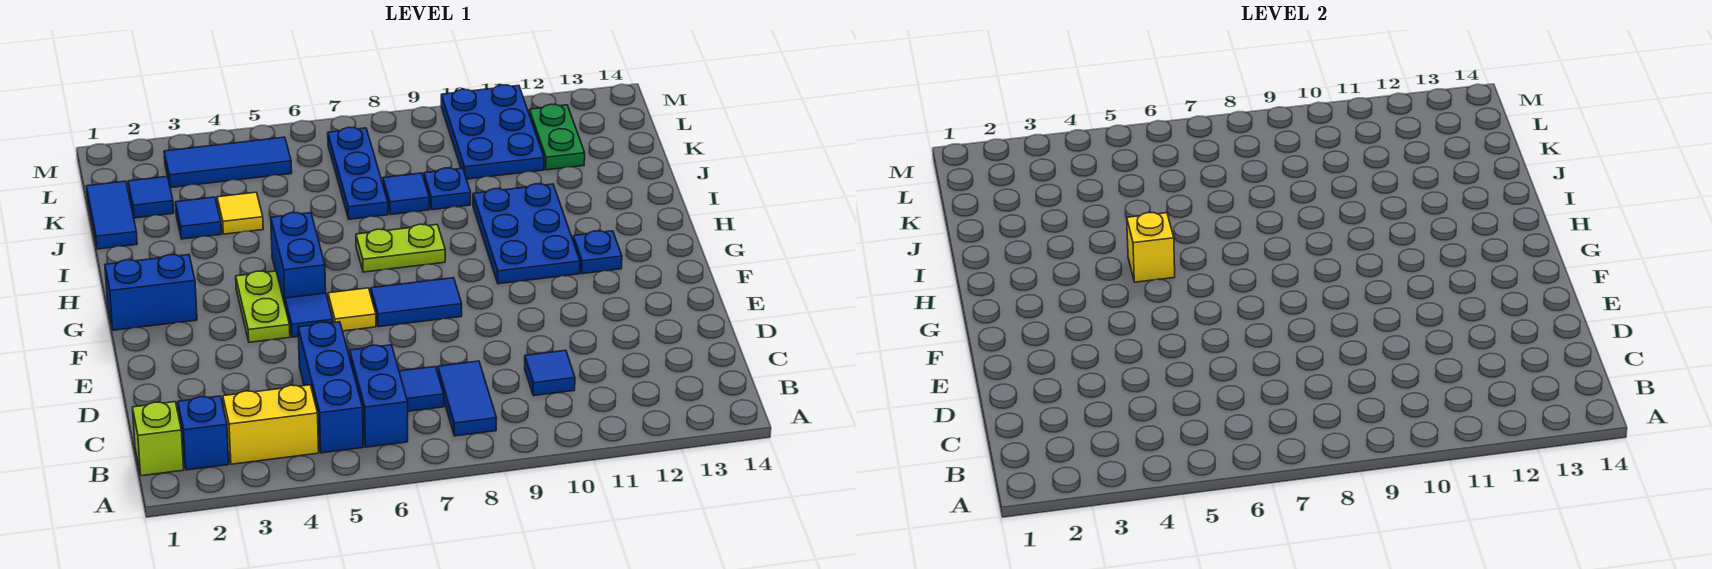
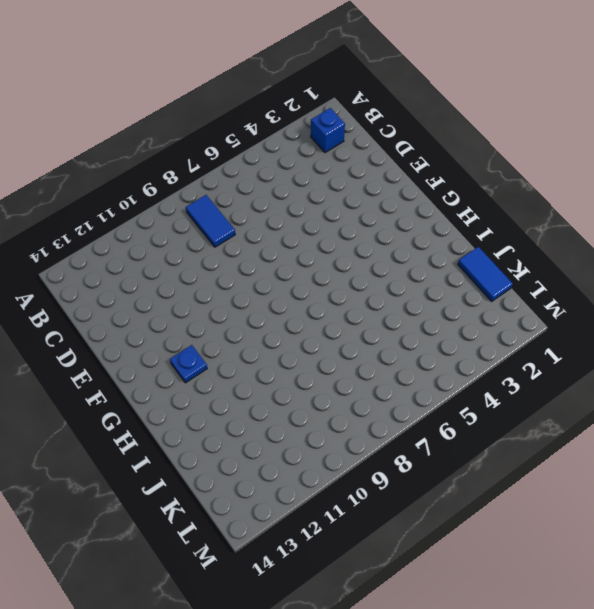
none -> lime brick B1 level 1
none -> yellow brick B3:B4 level 1
none -> blue brick B5:D5 level 1

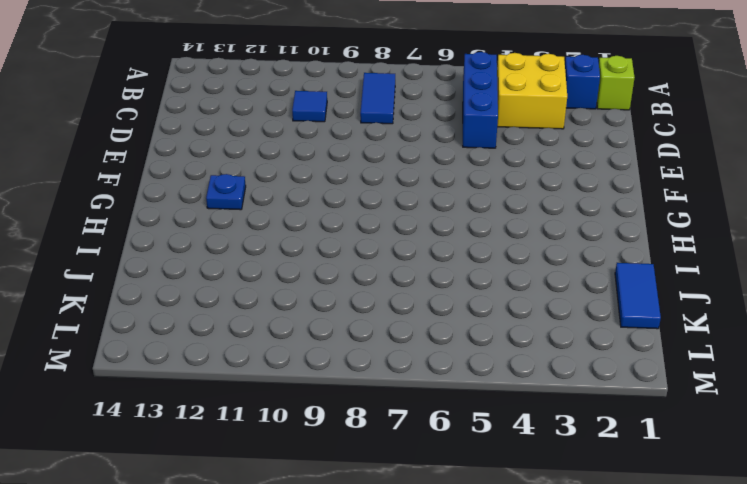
yellow brick B3:C4 level 1 -> yellow brick B3:B4 level 1
none -> blue brick B6:C6 level 1
none -> blue tile C7 level 1
none -> lime plate F4:G4 level 1

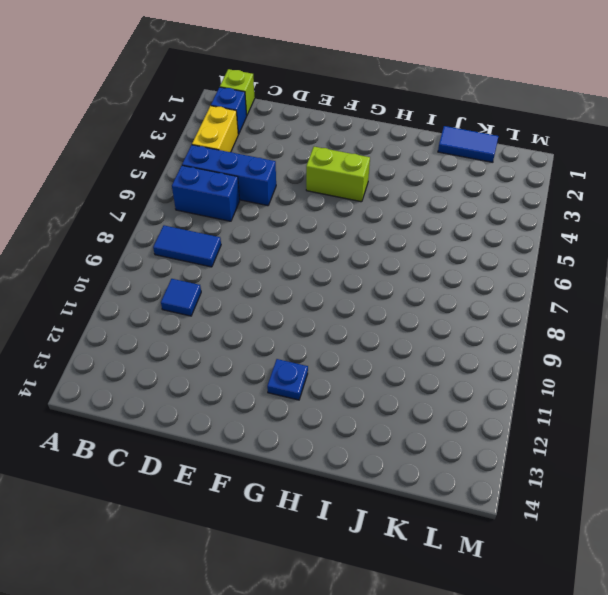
lime brick F4:G4 level 1 -> lime plate F4:G4 level 1
none -> blue tile C7 level 1
none -> blue tile F5 level 1
none -> yellow tile F6 level 1

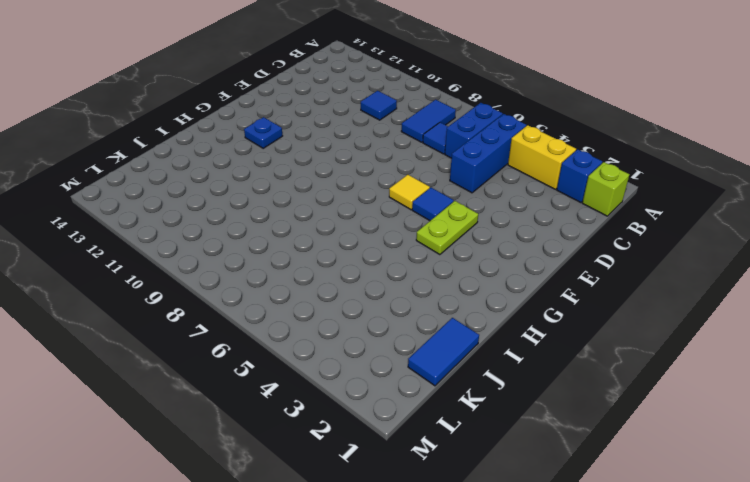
none -> blue tile F7:F8 level 1
none -> blue brick G1:G2 level 1
none -> blue brick G5:H5 level 1

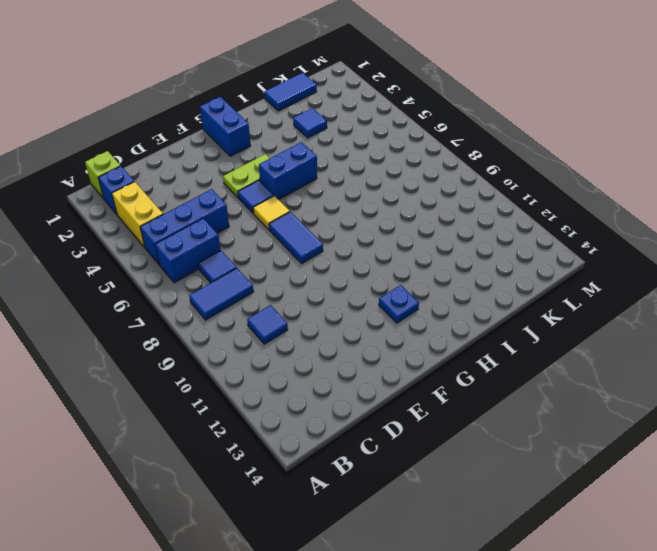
none -> blue plate G10:I11 level 1
none -> lime plate H7:H8 level 1
none -> yellow tile J4 level 1

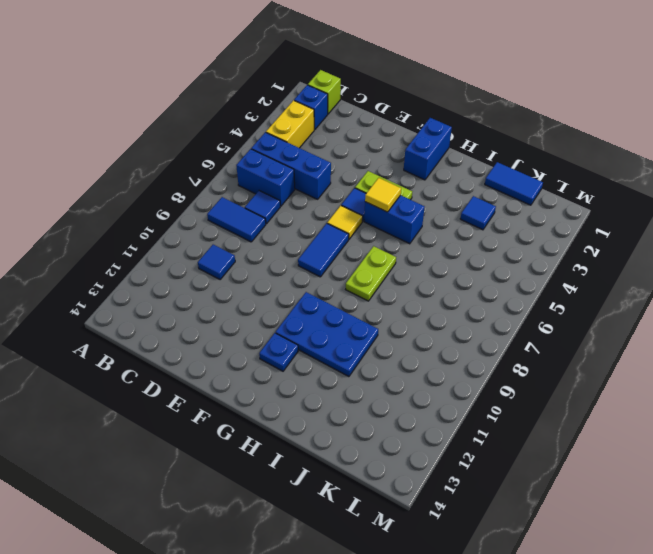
yellow tile G5 level 2 -> yellow tile J4 level 1
none -> blue plate J7:L7 level 1
none -> blue tile J8 level 1
none -> blue plate J9 level 1

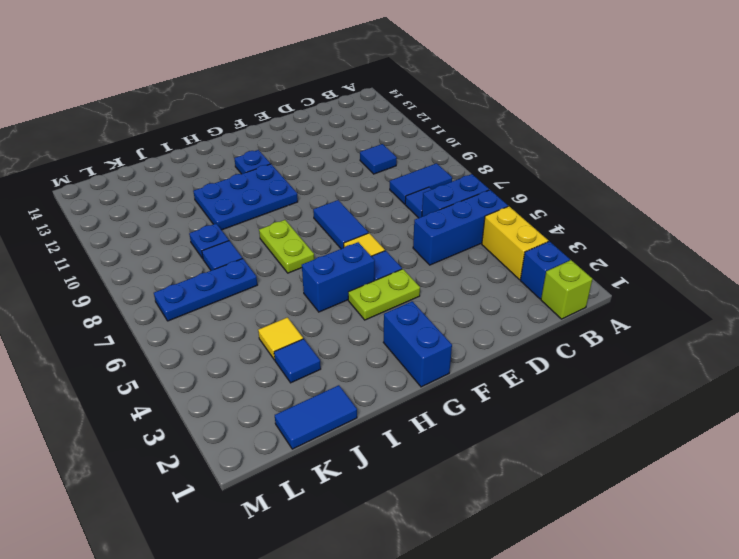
none -> blue tile K2 level 1
none -> blue plate K10:M11 level 1
none -> green plate K12:L12 level 1

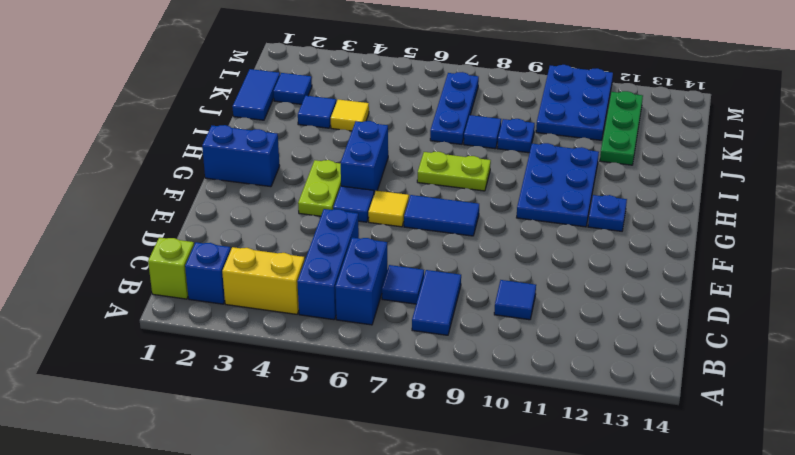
green plate J12:L12 level 1 -> green plate K12:L12 level 1
none -> blue tile L3:L5 level 1
none -> yellow brick H5 level 2

